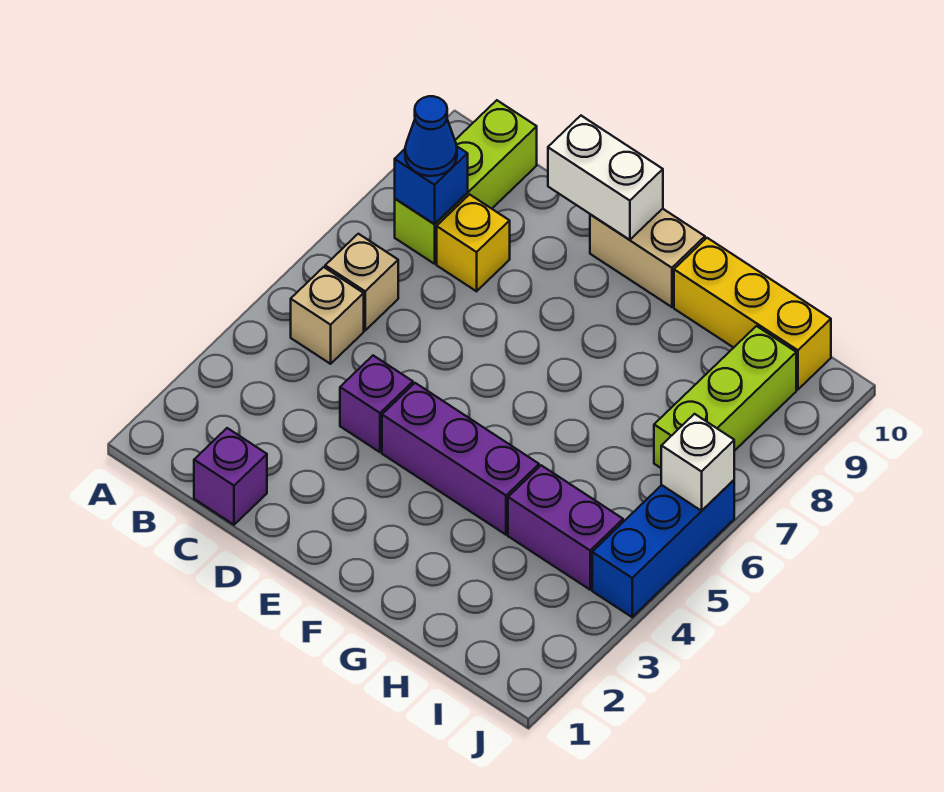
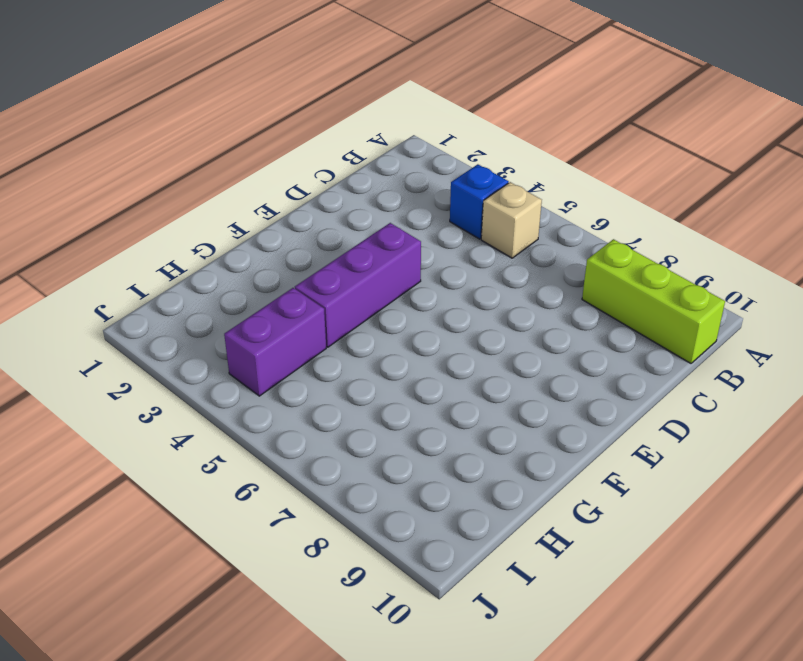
blue brick B4 level 1 -> blue brick B8 level 2
none -> tan brick B6 level 1
none -> purple brick C1 level 1
none -> yellow brick C8 level 1

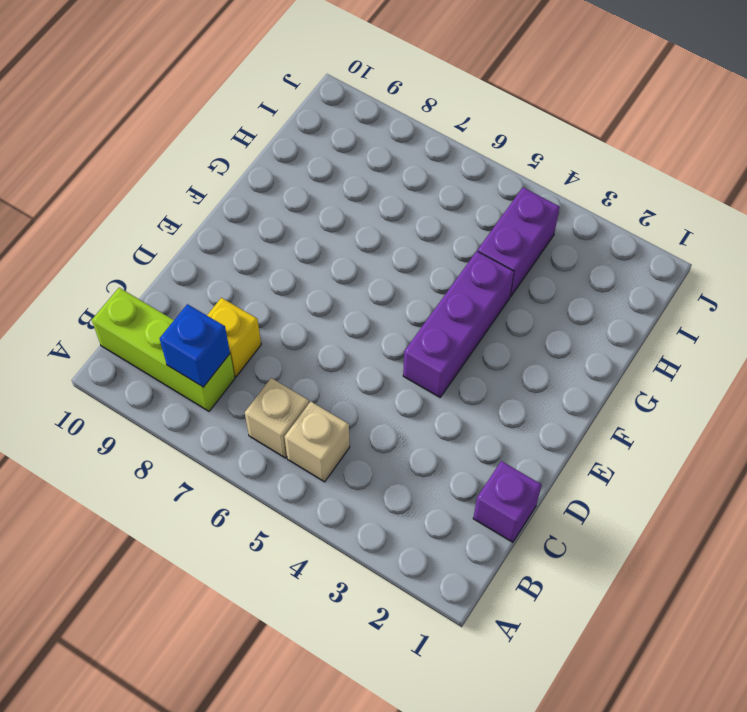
none -> purple brick D4 level 1
none -> tan brick E10:F10 level 1
none -> yellow brick G10:I10 level 1

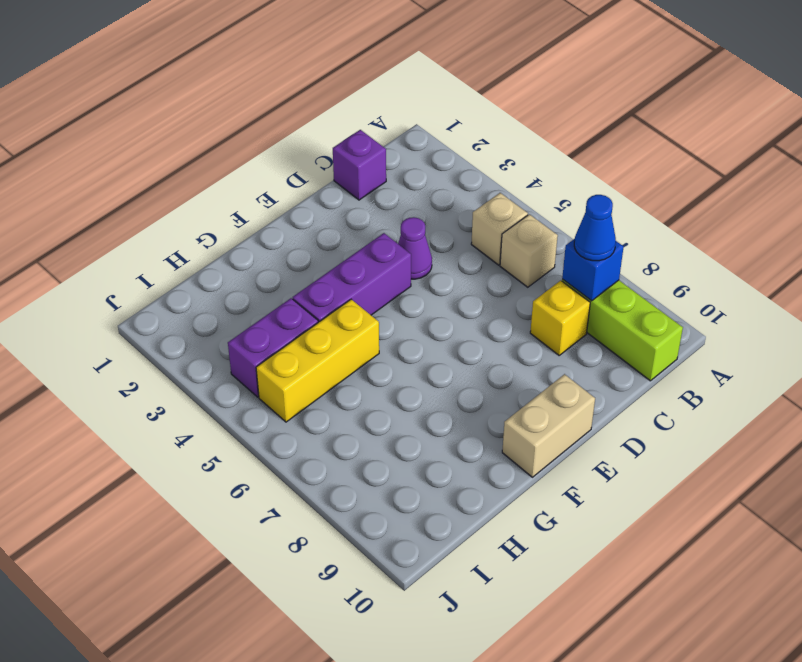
purple cone D4 level 1 -> purple brick D4 level 1
yellow brick G5:I5 level 1 -> yellow brick G10:I10 level 1
none -> lime brick I7:I9 level 1
none -> blue brick J4:J6 level 1
none -> white brick D10:E10 level 2

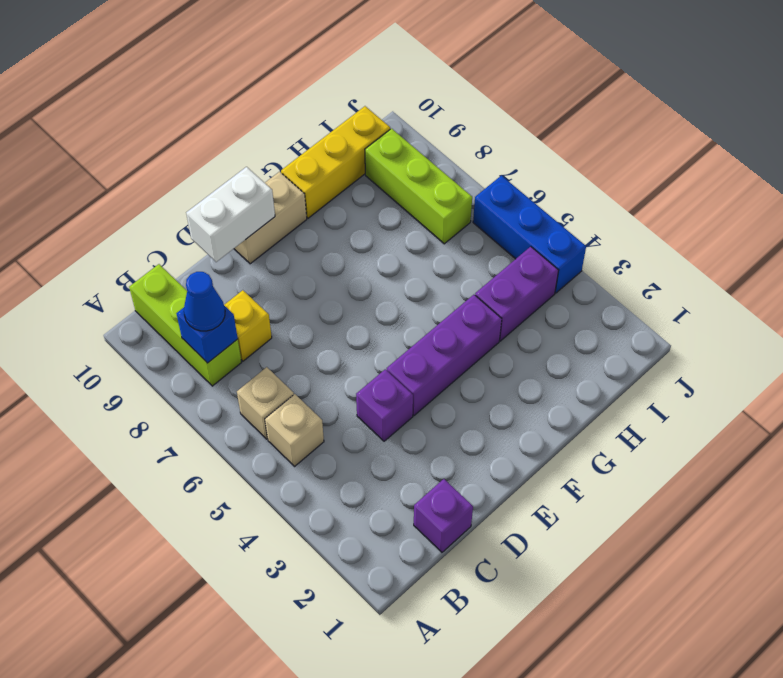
none -> white brick J6 level 2

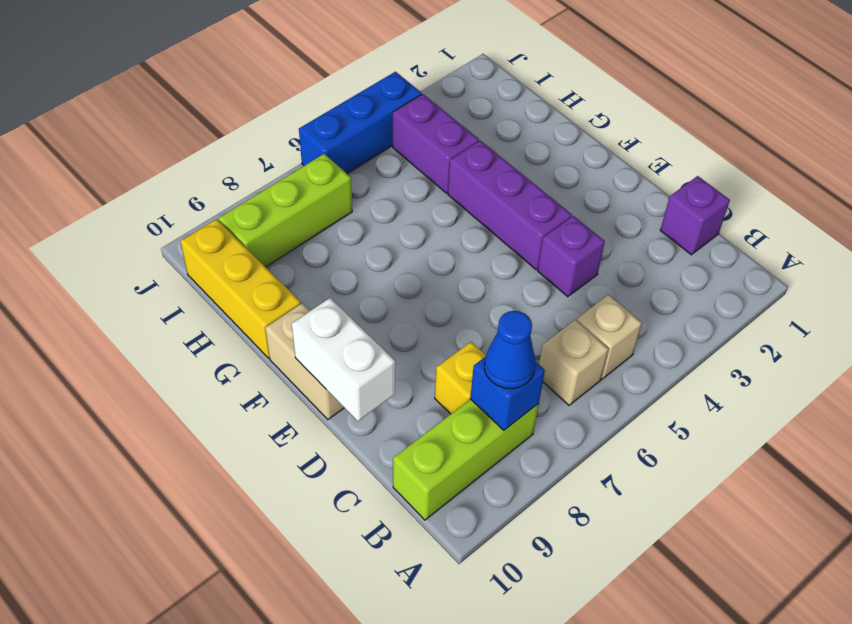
none -> white brick J6 level 2

